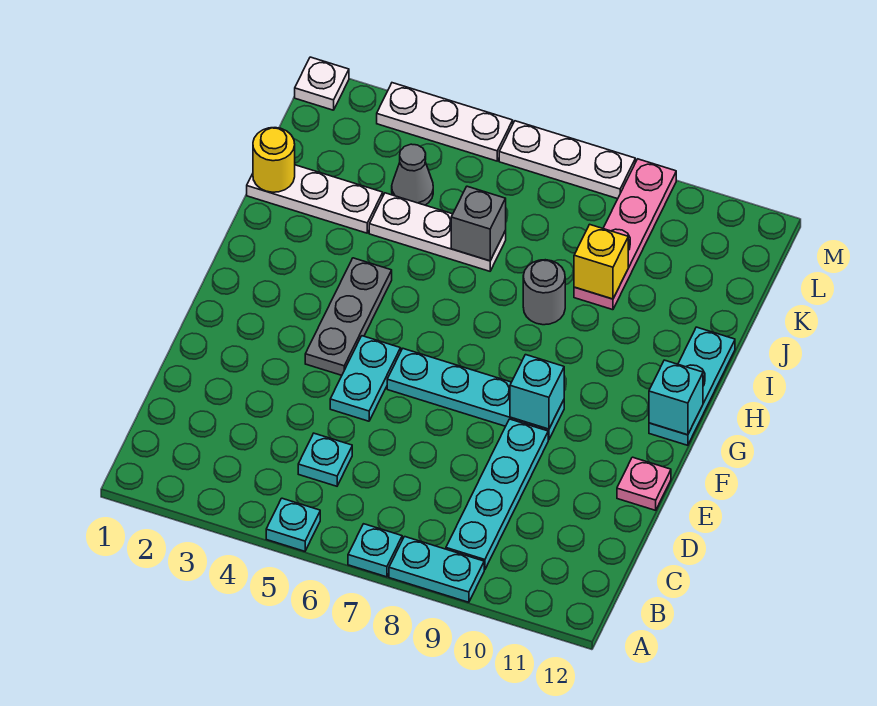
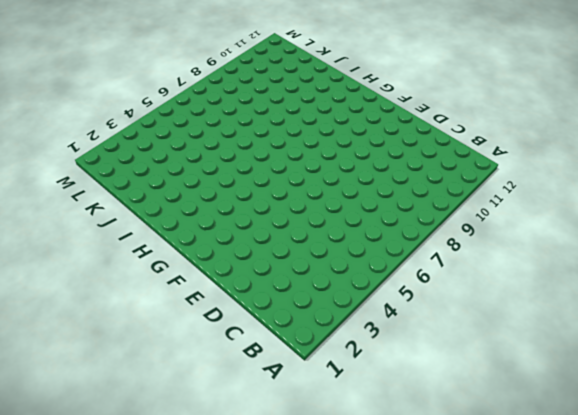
none -> cyan plate A5 level 1
none -> cyan plate A7 level 1
none -> cyan plate A8:A9 level 1

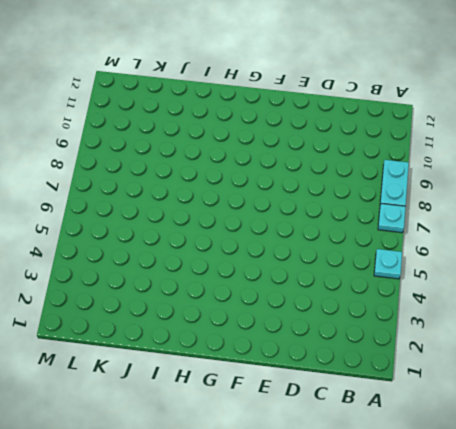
none -> cyan plate B9:E9 level 1
none -> cyan plate C5 level 1
none -> cyan plate E5:F5 level 1

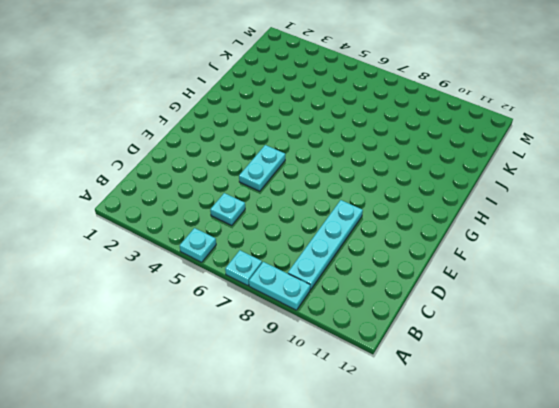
none -> pink plate E12 level 1
none -> grey plate F4:H4 level 1
none -> cyan plate F6:F9 level 1

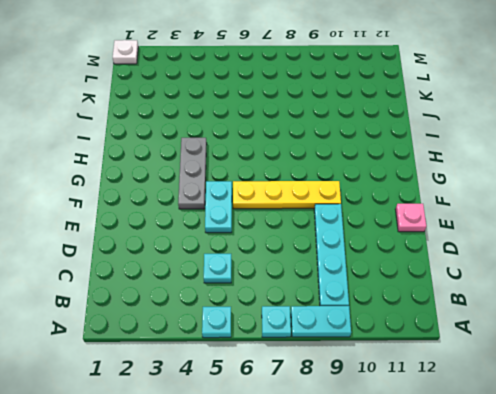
yellow plate F6:F9 level 1 -> cyan plate F6:F9 level 1
none -> cyan plate G12:I12 level 1
none -> grey round brick I8 level 1
none -> white plate J1:J3 level 1

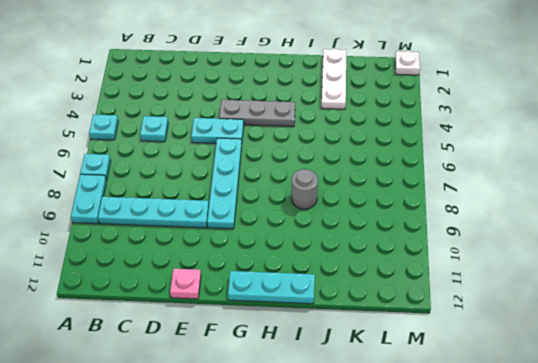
none -> white plate J4:J6 level 1
none -> pink plate J9:M9 level 1
none -> grey cone K4 level 1

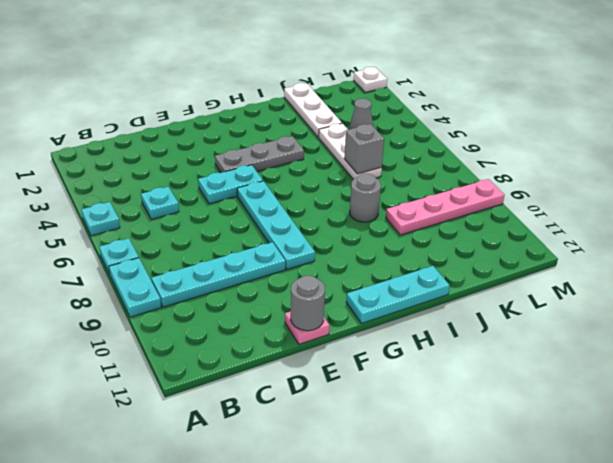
grey round brick E12 level 2 -> none
none -> white plate M3:M5 level 1
none -> white plate M6:M8 level 1
none -> cyan brick F9 level 2

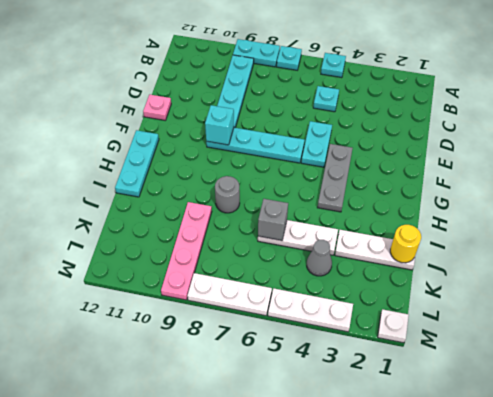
none -> cyan brick G12 level 2
none -> yellow brick J9 level 2

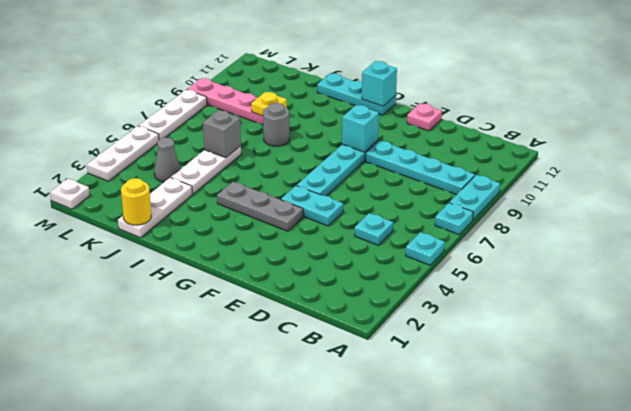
yellow plate J9 level 2 -> yellow brick J9 level 2

